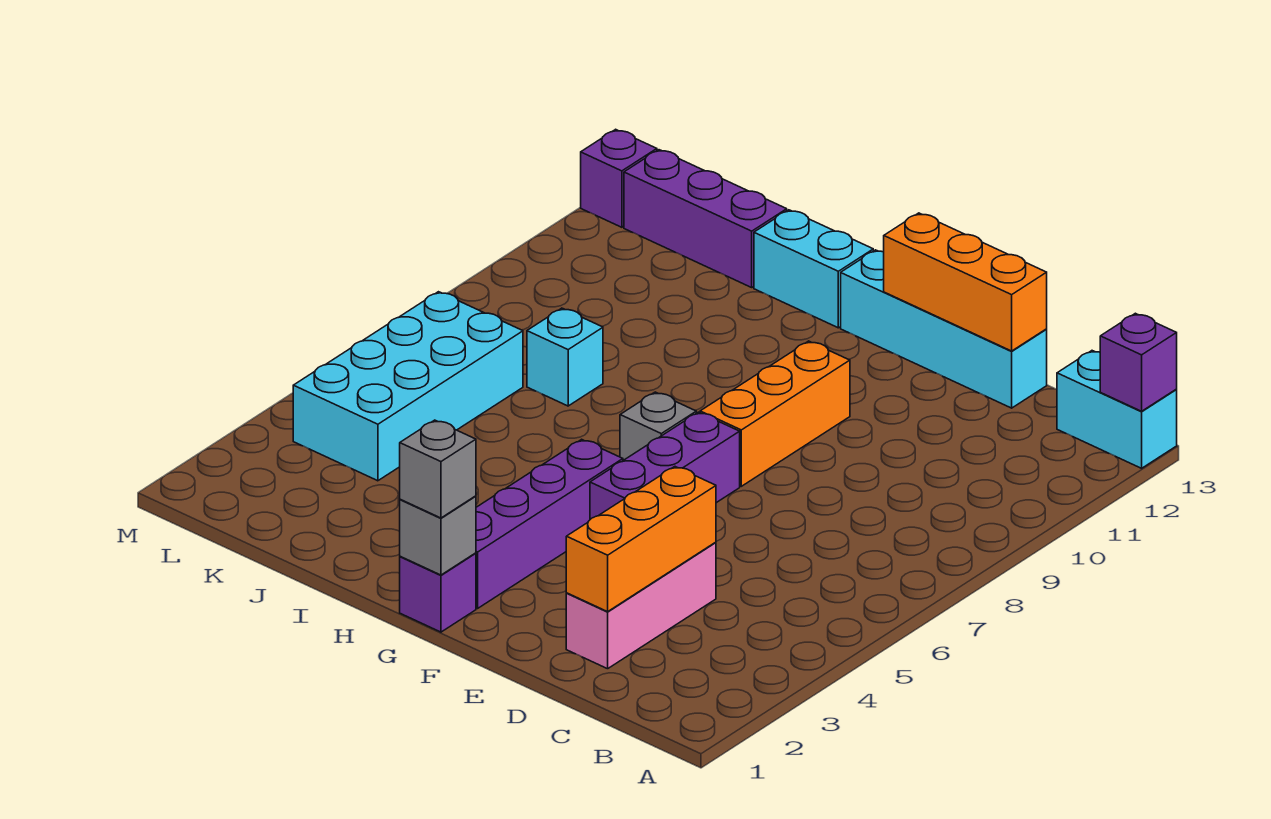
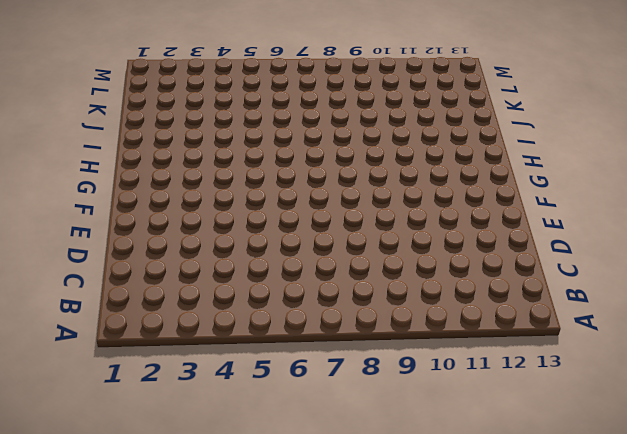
none -> cyan brick A13:B13 level 1
none -> pink brick D2:D4 level 1
none -> cyan brick D13:G13 level 1

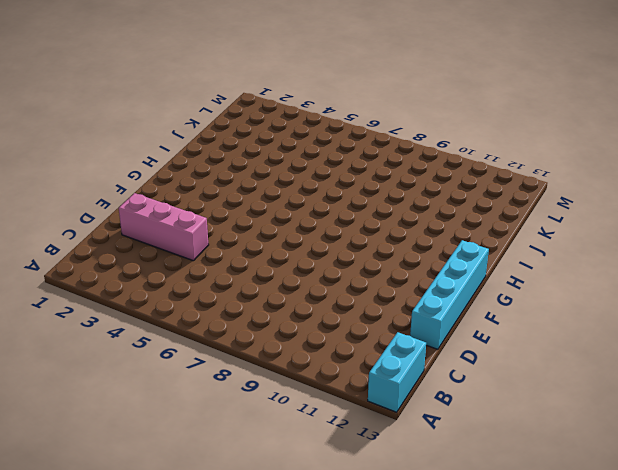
none -> purple brick F5:F7 level 1
none -> orange brick F8:F10 level 1
none -> purple brick G1 level 1

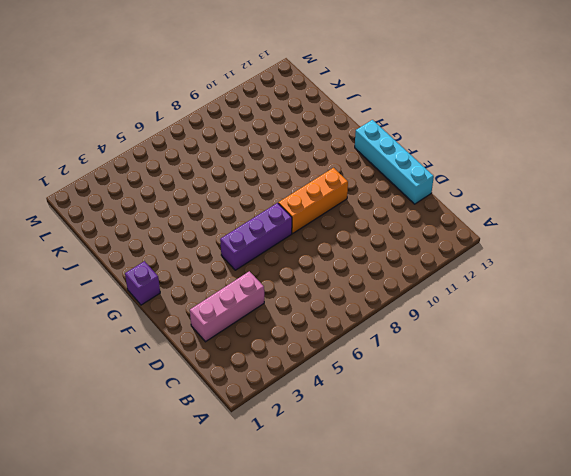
none -> cyan brick A13:B13 level 1
none -> purple brick G2:G5 level 1
none -> grey brick G7 level 1

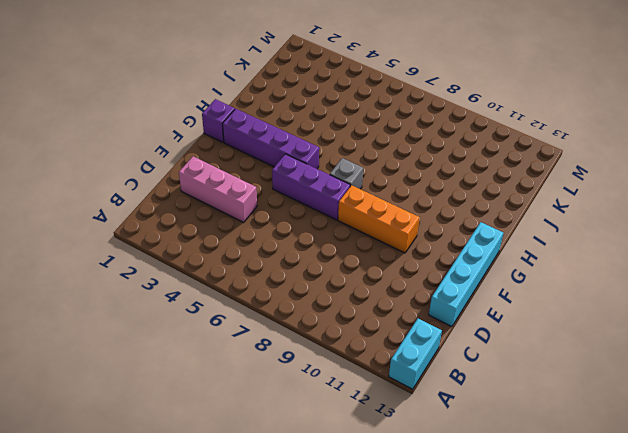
none -> cyan brick H13:I13 level 1
none -> cyan brick J8 level 1
none -> purple brick J13:L13 level 1

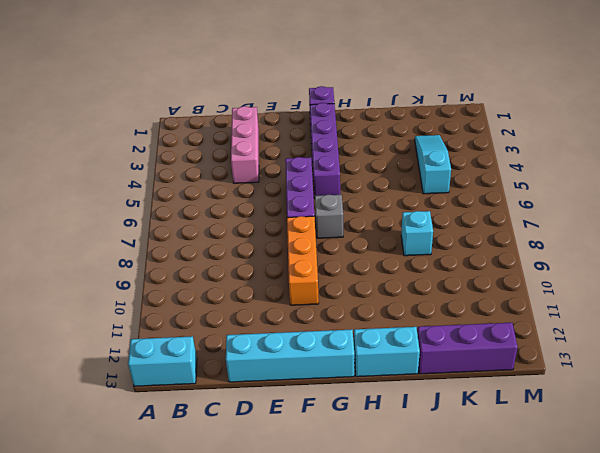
cyan slope K3:K5 level 1 top 5 -> cyan brick K4:L7 level 1
none -> purple brick M13 level 1
none -> purple brick A13 level 2
none -> orange brick D2:D4 level 2

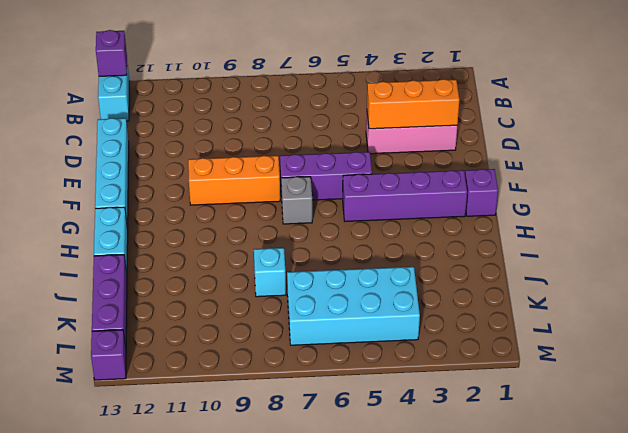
none -> orange brick D13:F13 level 2
none -> grey brick G1 level 2
none -> grey brick G1 level 3

